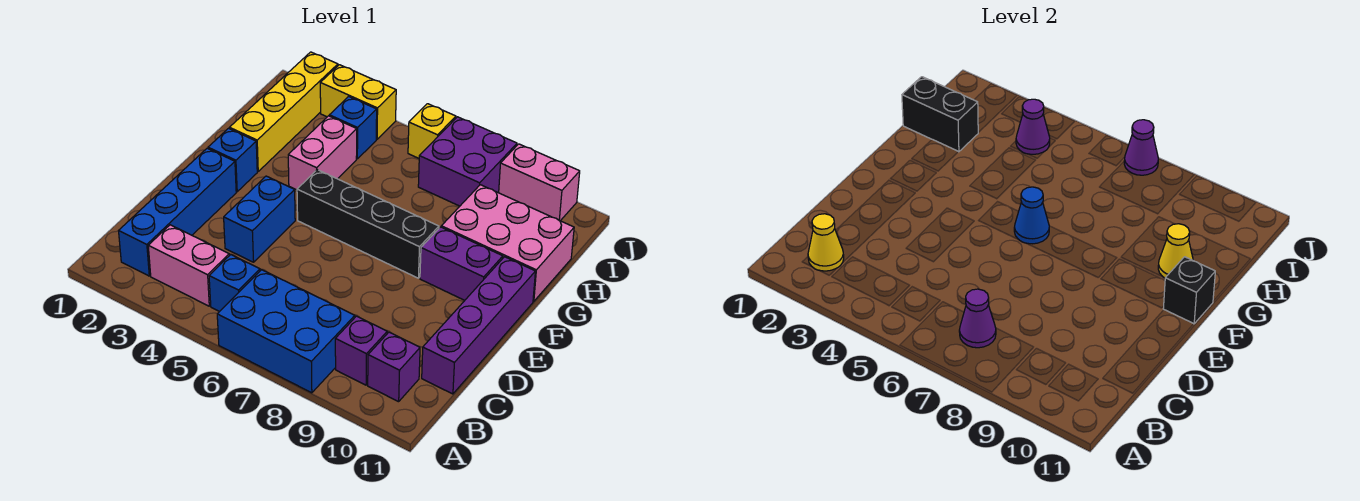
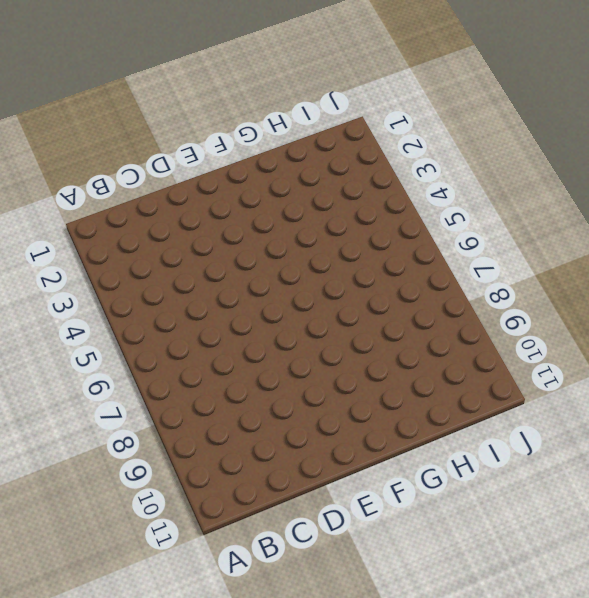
none -> blue brick A6:B8 level 1
none -> blue brick B2:E2 level 1
none -> pink brick B3:B4 level 1

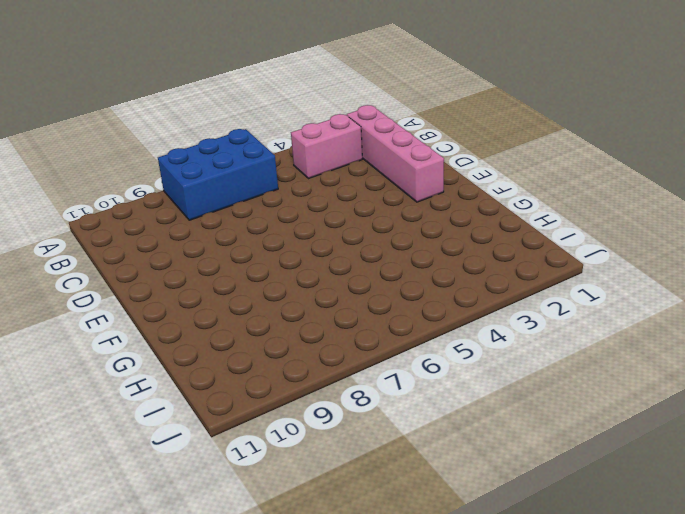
pink brick B2:E2 level 1 -> blue brick B2:E2 level 1
none -> blue brick B5 level 1
none -> purple brick B9 level 1
none -> purple brick B10 level 1

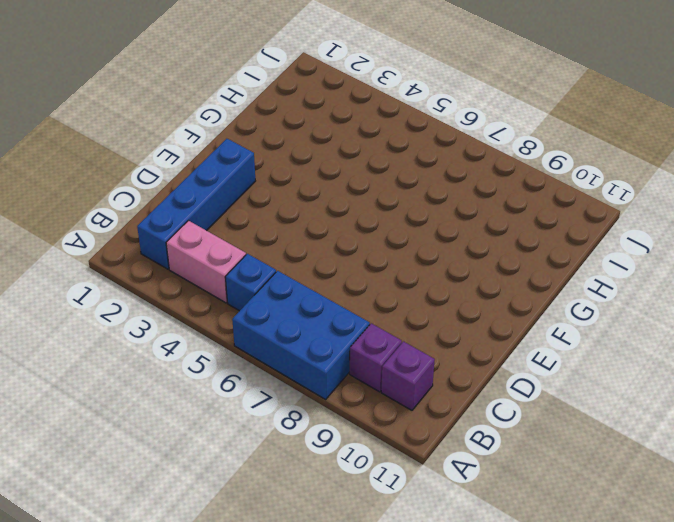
none -> purple brick C11:F11 level 1
none -> blue brick D4:E4 level 1
none -> blue brick F2 level 1

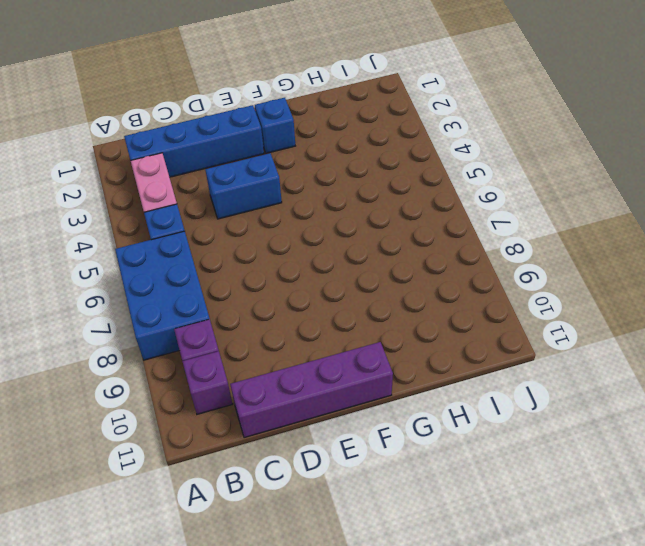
none -> black brick F5:F8 level 1
none -> purple brick F9:F10 level 1
none -> yellow brick G2:J2 level 1

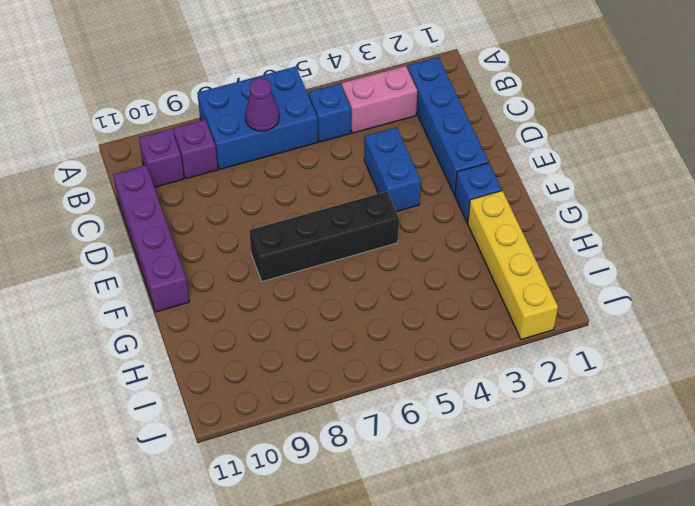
none -> purple brick F9:F10 level 1
none -> pink brick G4:H4 level 1
none -> pink brick G9:H11 level 1

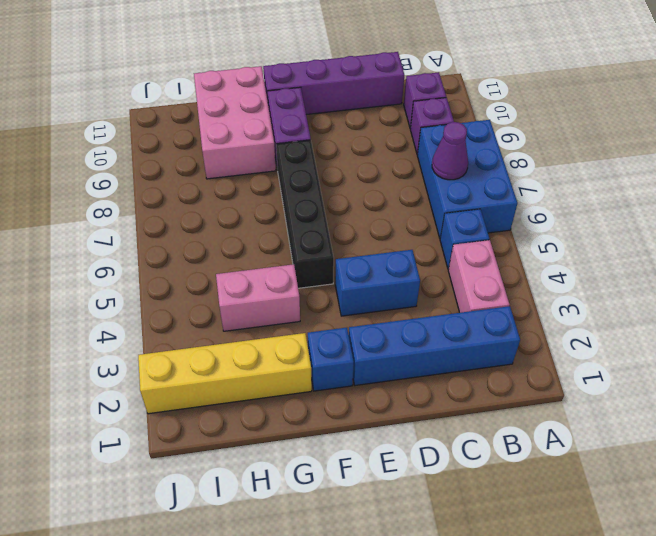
none -> blue brick I4 level 1
none -> purple brick I7:J8 level 1
none -> yellow brick J3:J4 level 1

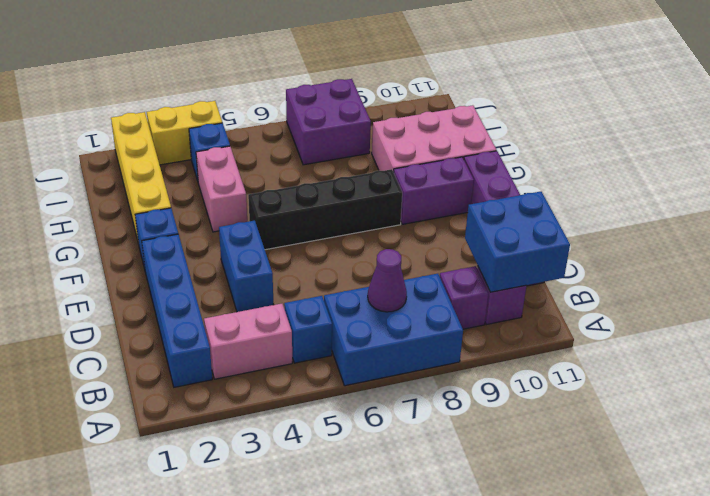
blue brick B10:C11 level 2 -> none
none -> yellow brick J6 level 1
none -> pink brick J9:J10 level 1
none -> yellow cone B2 level 2

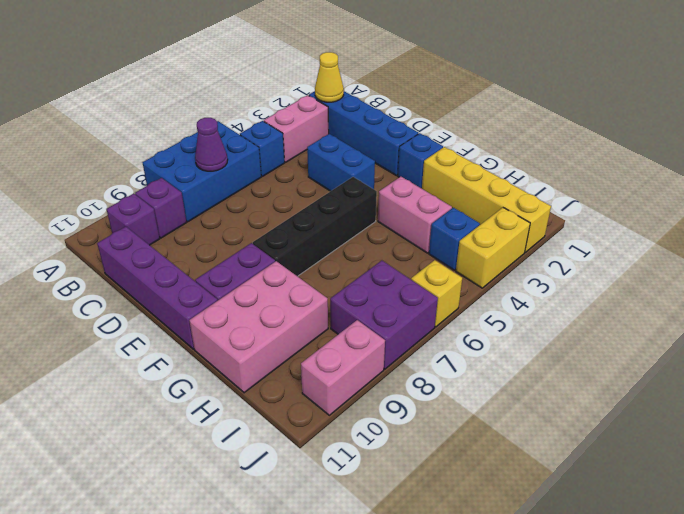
none -> blue cone F6 level 2
none -> black brick F11 level 2
none -> yellow cone G10 level 2

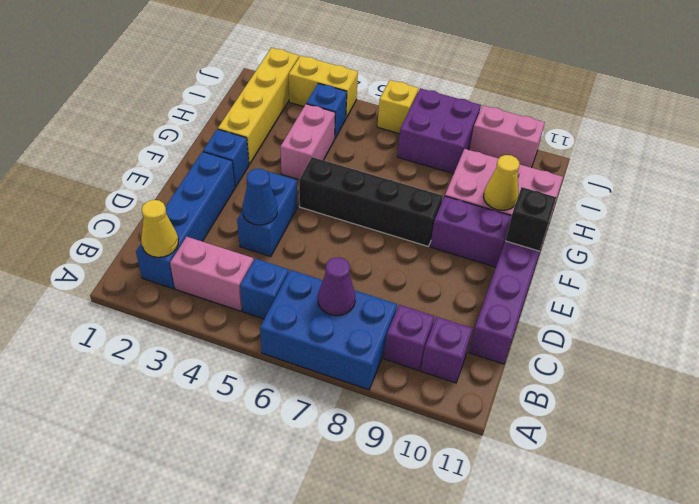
blue cone D4 level 2 -> blue cone F6 level 2
none -> black brick H1:H2 level 2
none -> purple cone I4 level 2
none -> purple cone J7 level 2

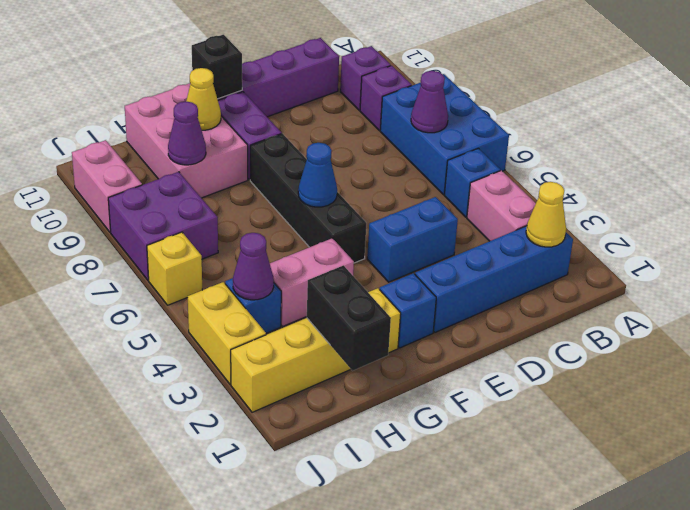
purple cone H9 level 2 -> purple cone J7 level 2

